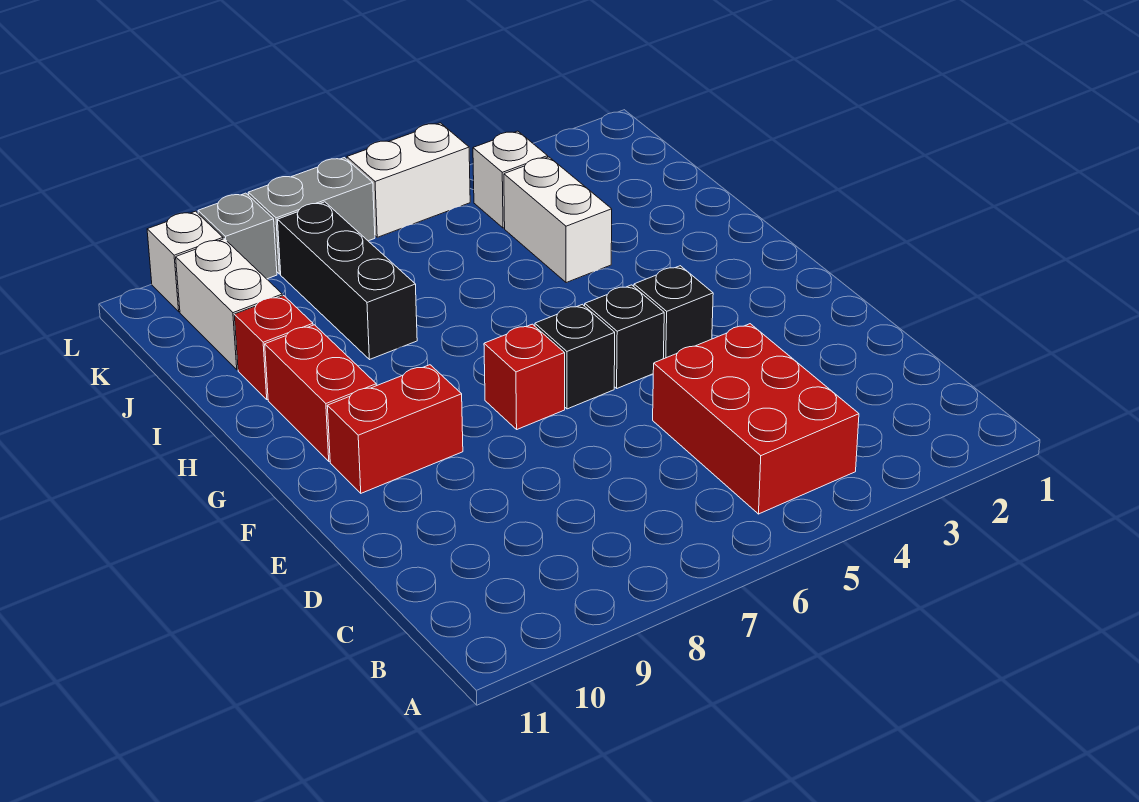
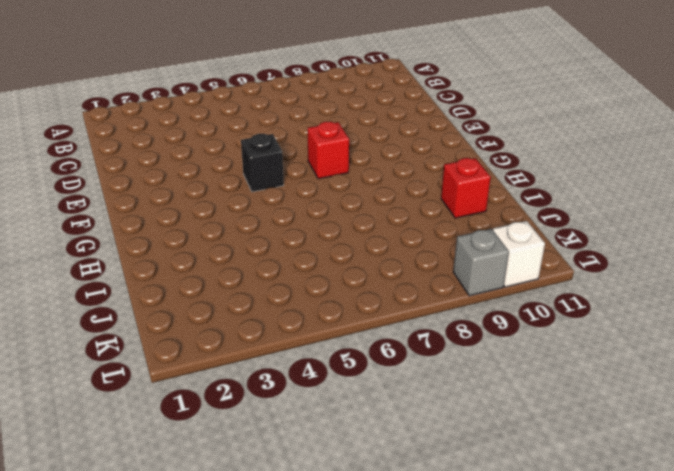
none -> red brick B4:D5 level 1
none -> black brick F4 level 1
none -> black brick F6 level 1

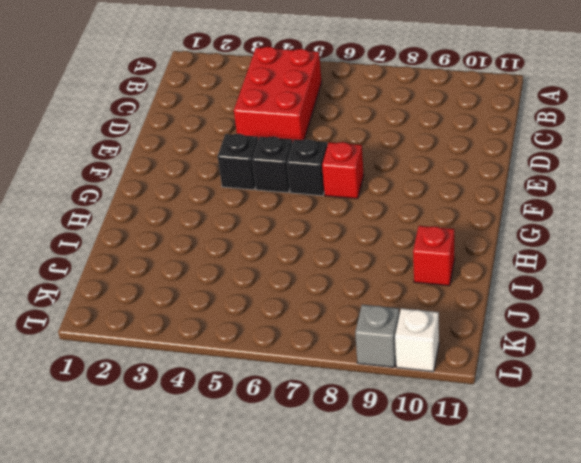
none -> red brick F9:F10 level 1
none -> red brick G10:H10 level 1
none -> white brick I4:J4 level 1

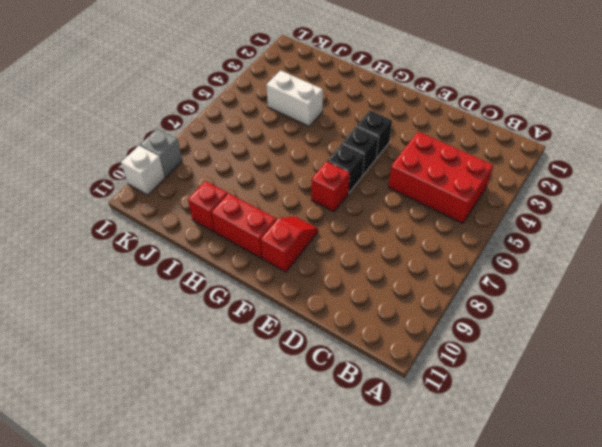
red slope F9:F10 level 1 top 10 -> red brick F9:F10 level 1
none -> black brick I8:K8 level 1
none -> white brick J10:K10 level 1
none -> white brick K4 level 1

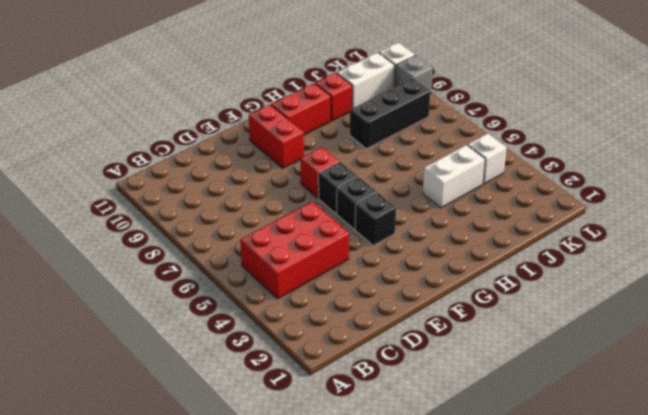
none -> white brick L5:L6 level 1
none -> grey brick L7:L8 level 1

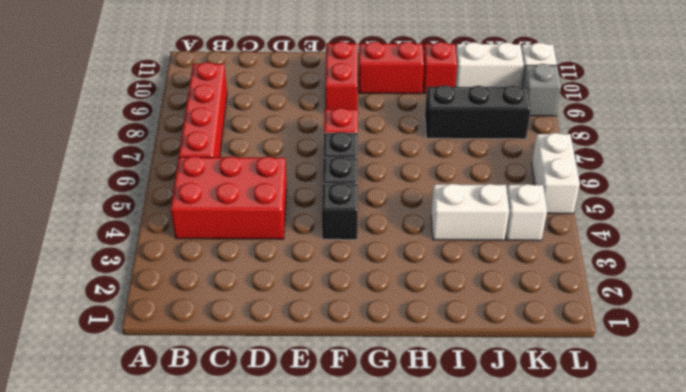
red brick B6:B9 level 1 -> none
none -> grey brick L7:L8 level 1

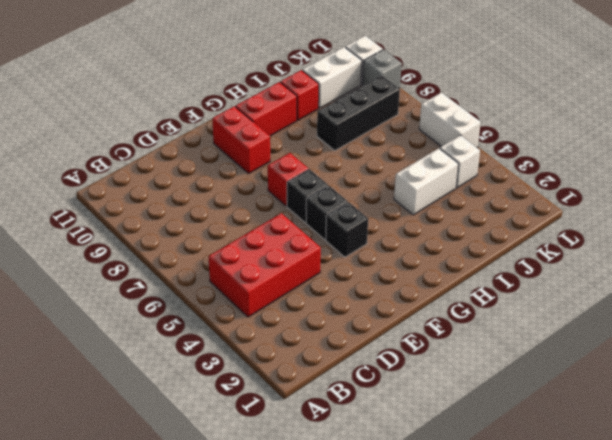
none -> grey brick L7:L8 level 1

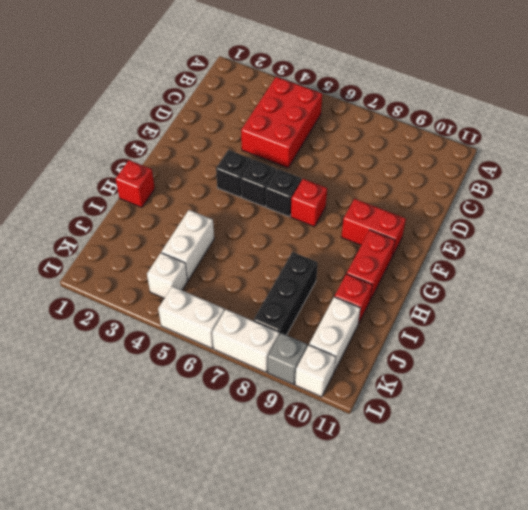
red brick H1 level 1 -> none
white brick L7:L8 level 1 -> grey brick L7:L8 level 1

